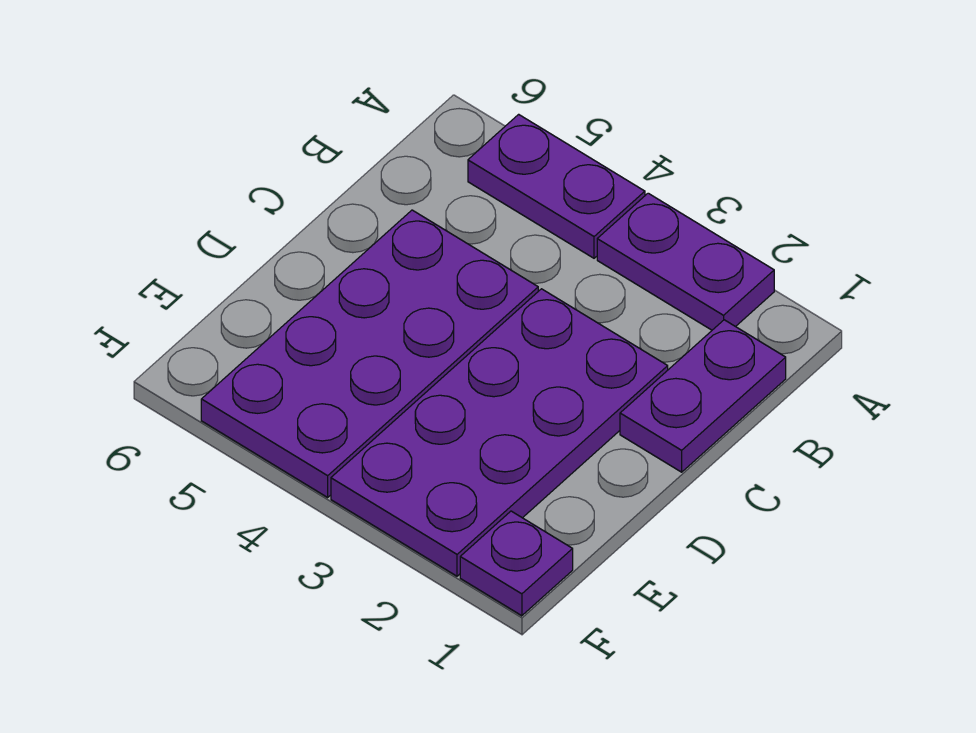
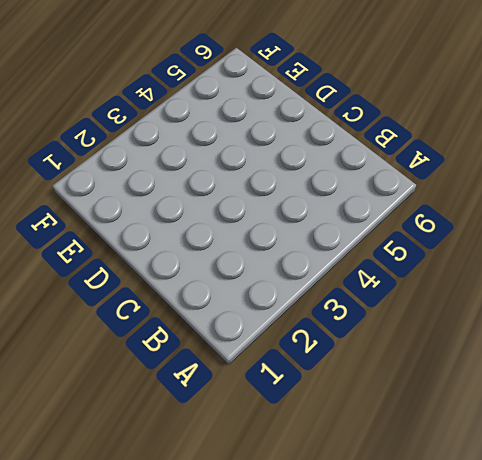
none -> purple plate A2:A3 level 1
none -> purple plate A4:A5 level 1

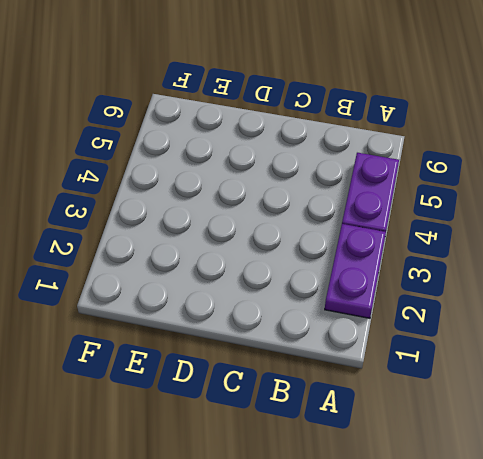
none -> purple plate B1:C1 level 1
none -> purple plate C2:F3 level 1

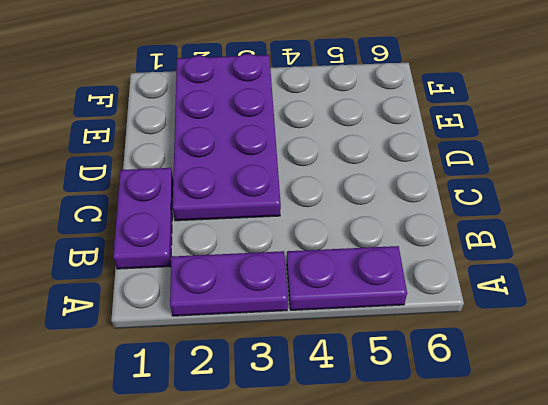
none -> purple plate C4:F5 level 1
none -> purple plate F1 level 1

